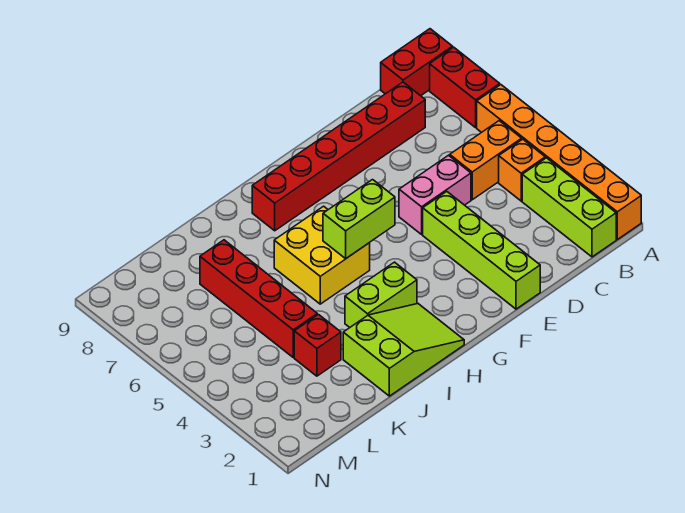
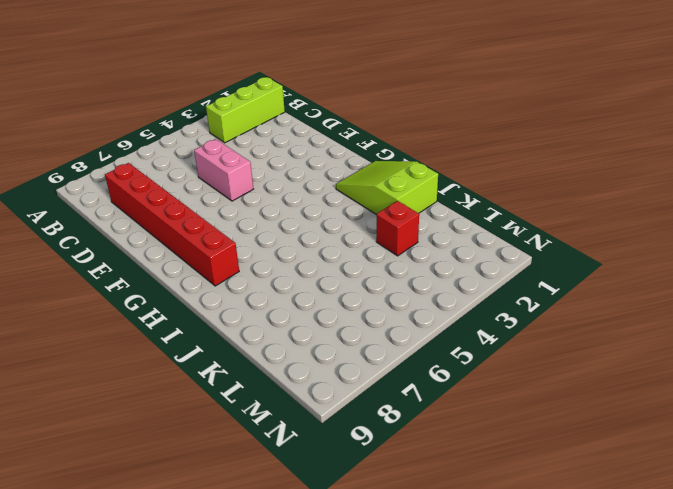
none -> orange brick A1:A6 level 1
none -> red brick A7:A8 level 1
none -> red brick A9:B9 level 1

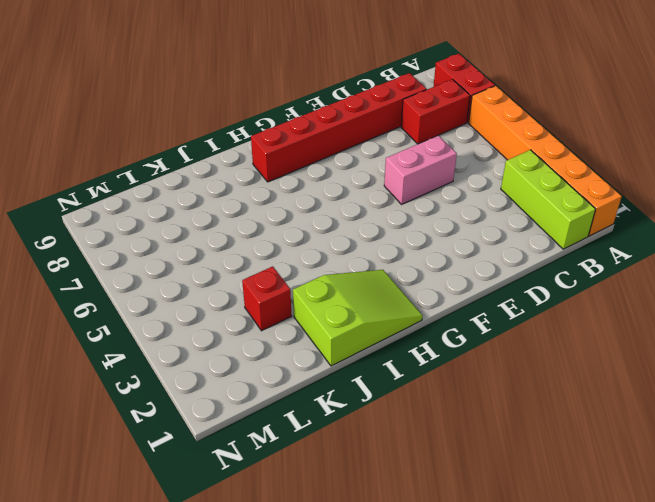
red brick B7:C7 level 1 -> red brick A9:B9 level 1
none -> orange brick B4 level 1
none -> orange brick B5:C5 level 1
none -> lime brick E1:E4 level 1

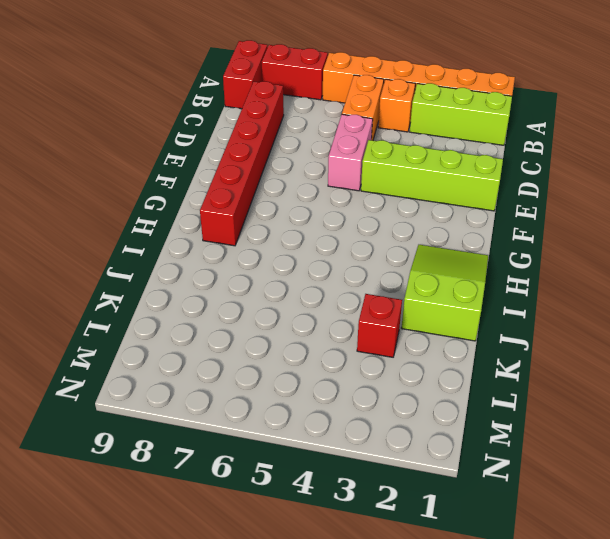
none -> lime brick H3:I3 level 1
none -> yellow brick H5:I6 level 1
none -> red brick K4:K7 level 1

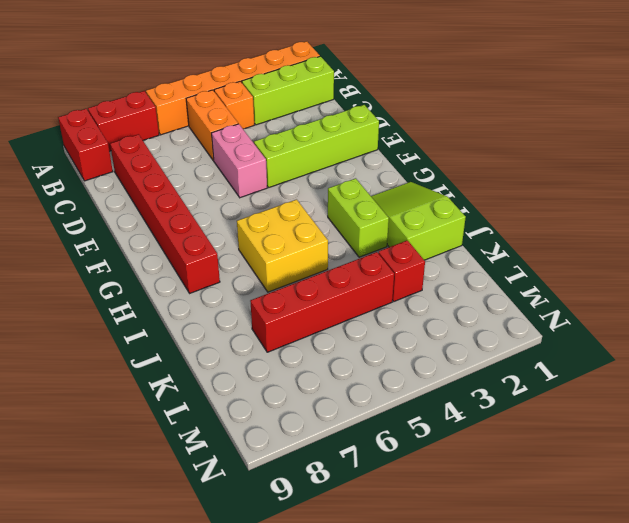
none -> lime brick G5:H5 level 2

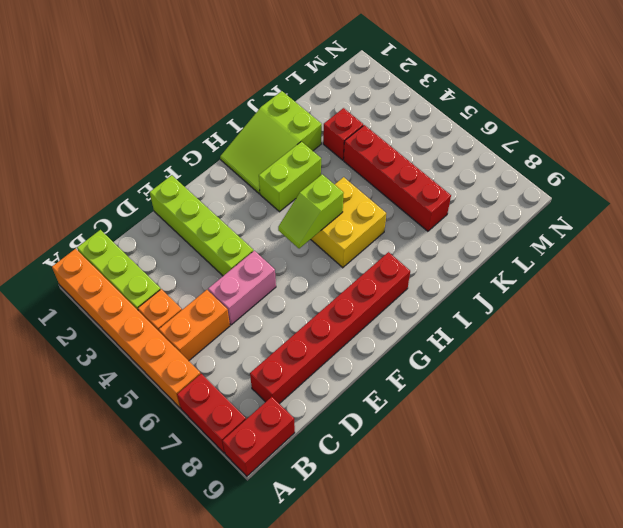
lime slope G5:H5 level 2 top H -> lime brick G5:H5 level 2

